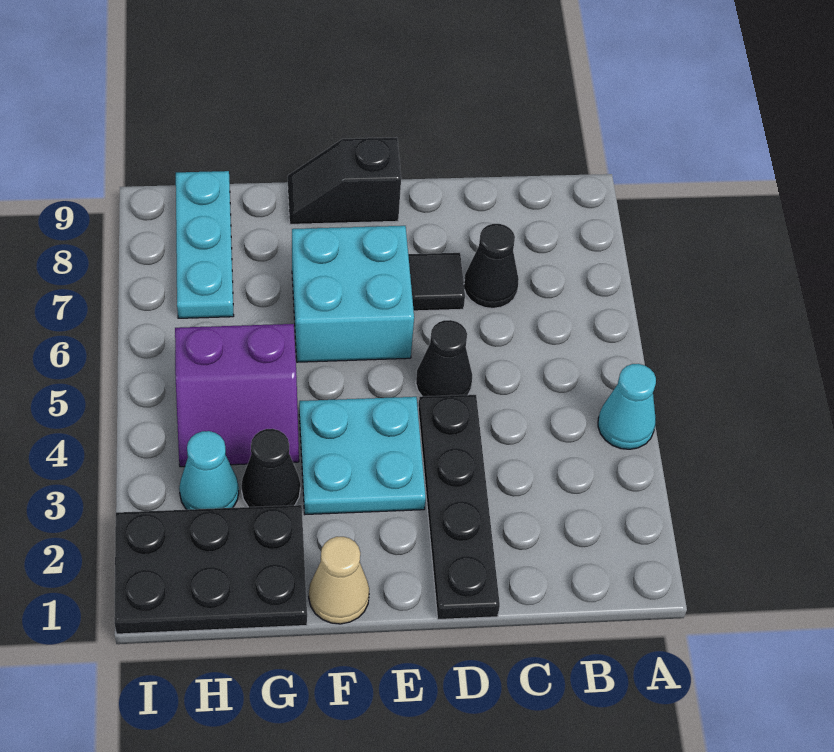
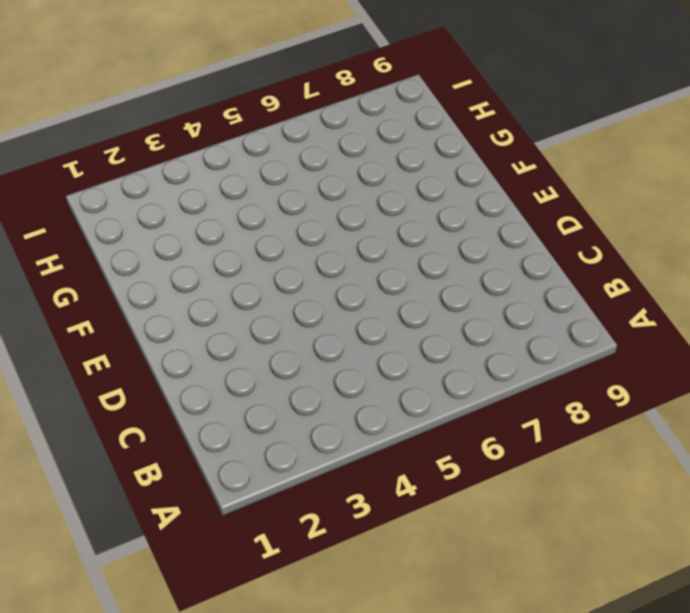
none -> cyan cone A4 level 1
none -> black cone C7 level 1
none -> black plate D1:D4 level 1

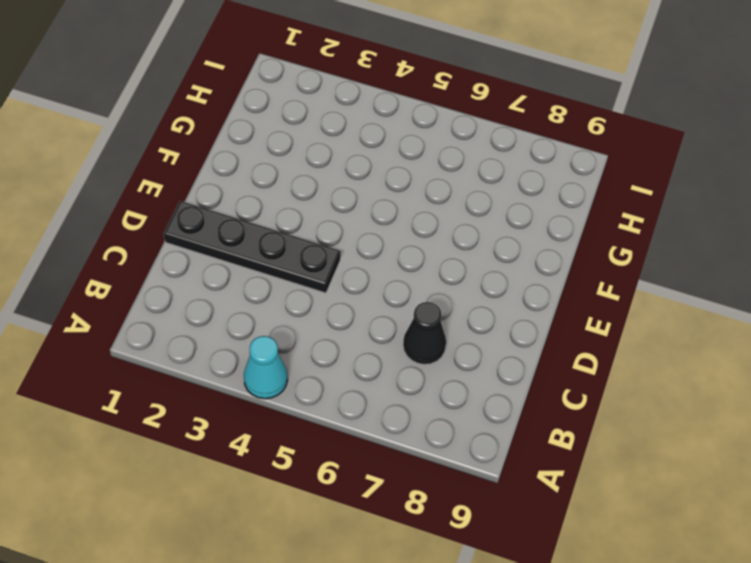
none -> black cone D5 level 1
none -> black tile D7 level 1
none -> cyan plate E3:F4 level 1

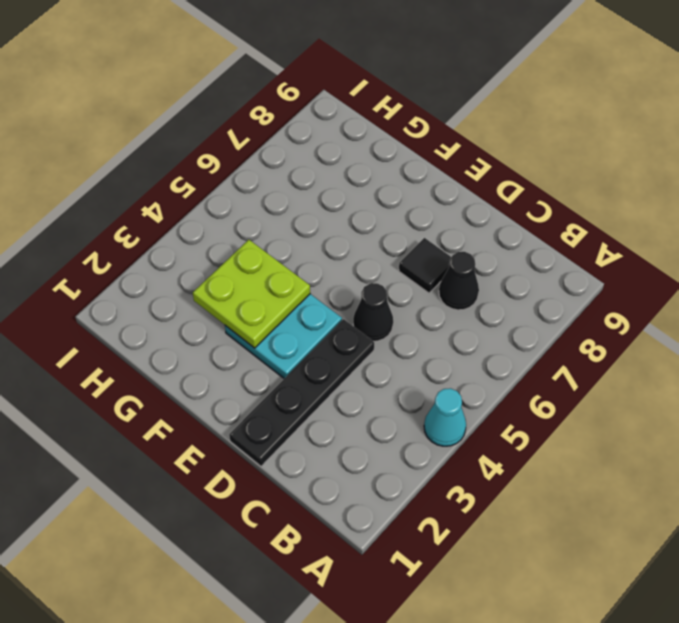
lime plate F3:G4 level 2 -> none
none -> cyan brick E6:F7 level 1
none -> black slope E9:F9 level 1 top E
none -> tan cone F1 level 1

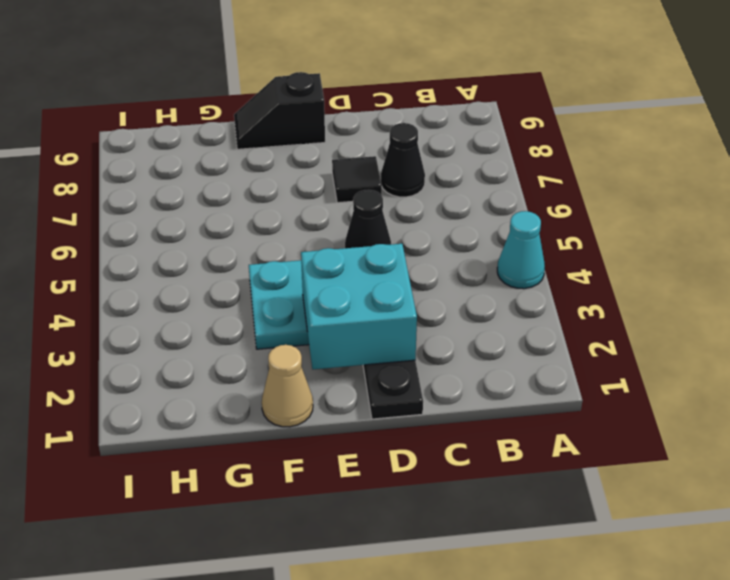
cyan brick D2:E3 level 2 -> cyan brick E6:F7 level 1
none -> black plate G1:I2 level 1
none -> black cone G3 level 1
none -> purple slope G4:H5 level 1 top 5

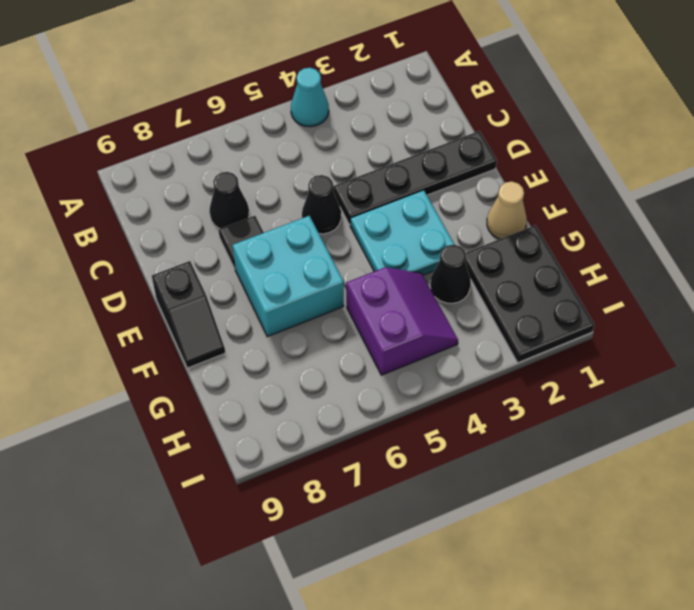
none -> cyan cone H3 level 1
none -> cyan plate H7:H9 level 1

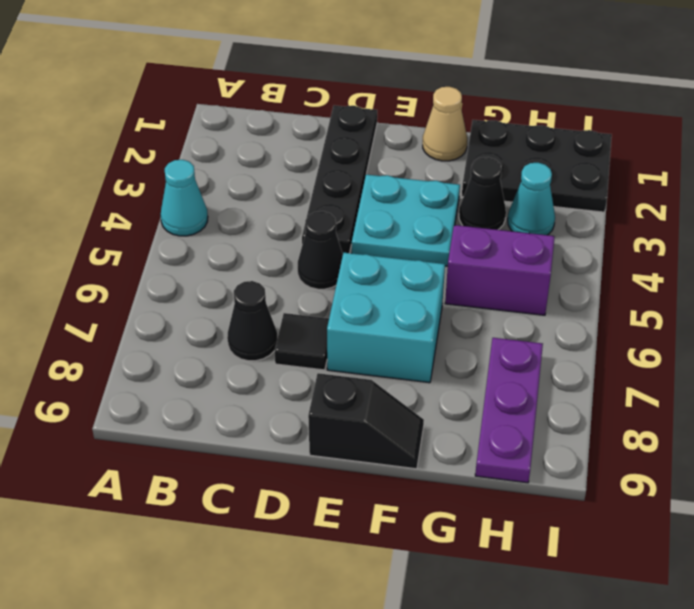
purple plate H7:H9 level 1 -> cyan plate H7:H9 level 1

